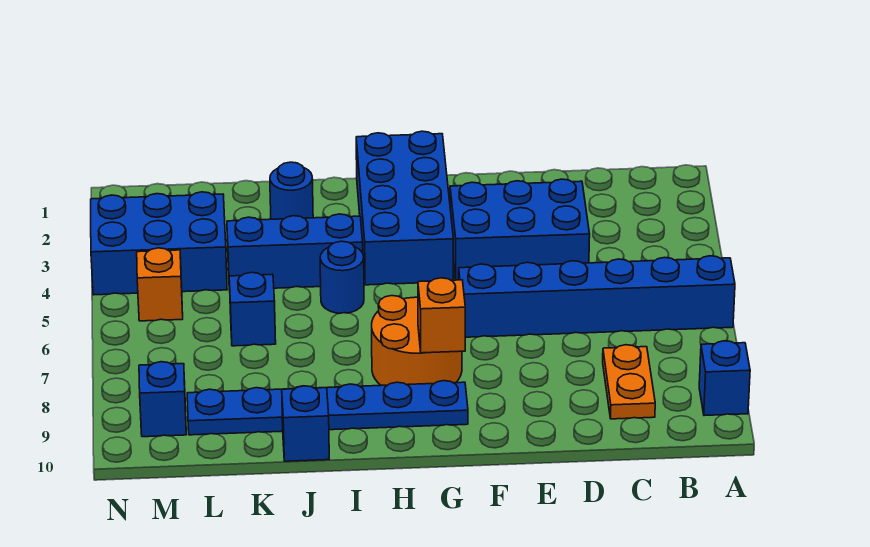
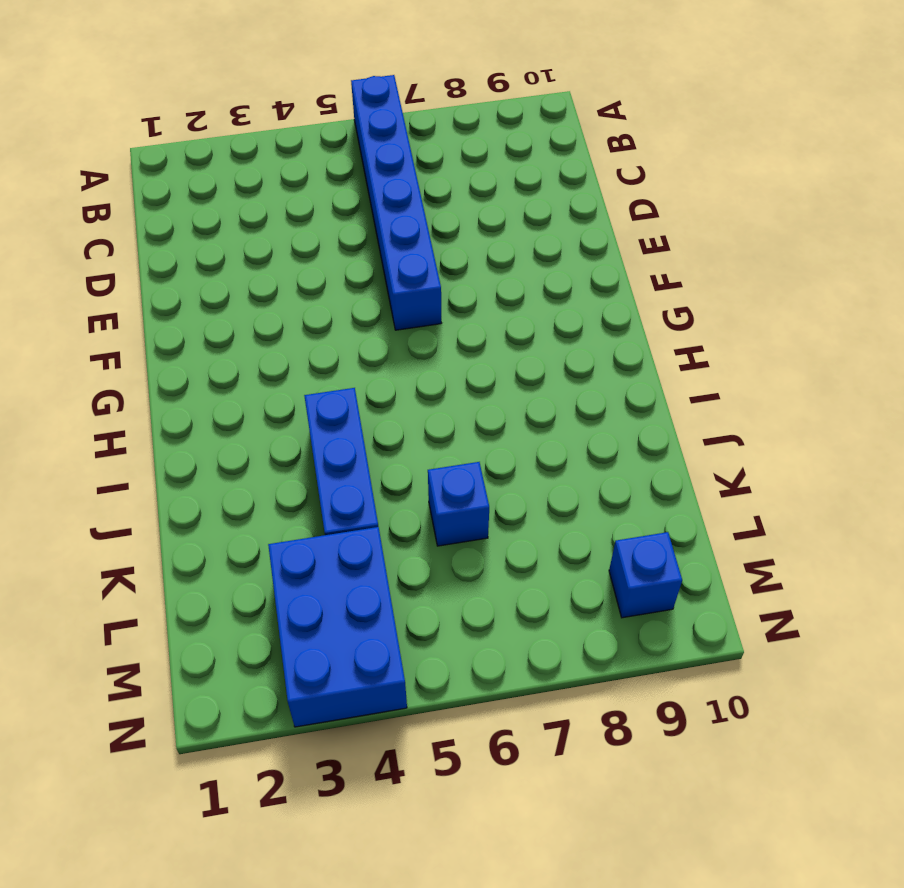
none -> blue brick A9 level 1
none -> orange plate C8:C9 level 1
none -> blue brick D3:F4 level 1

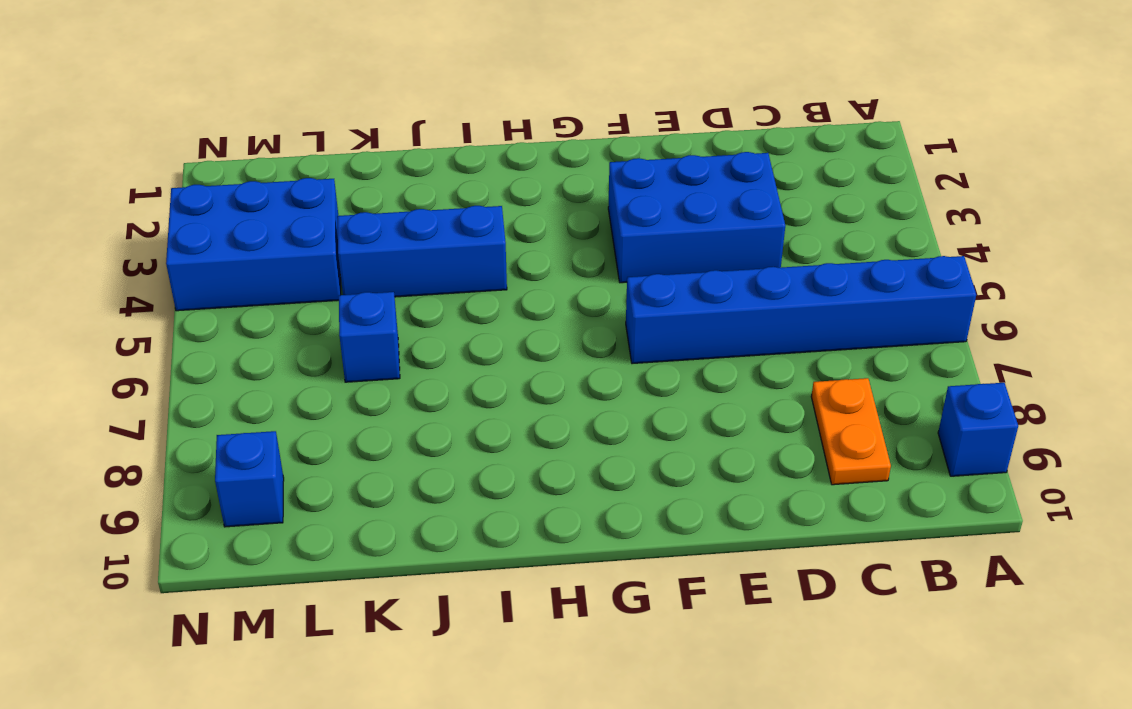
none -> blue brick G1:H4 level 1
none -> orange round brick G7:H8 level 1
none -> blue plate G9:L9 level 1

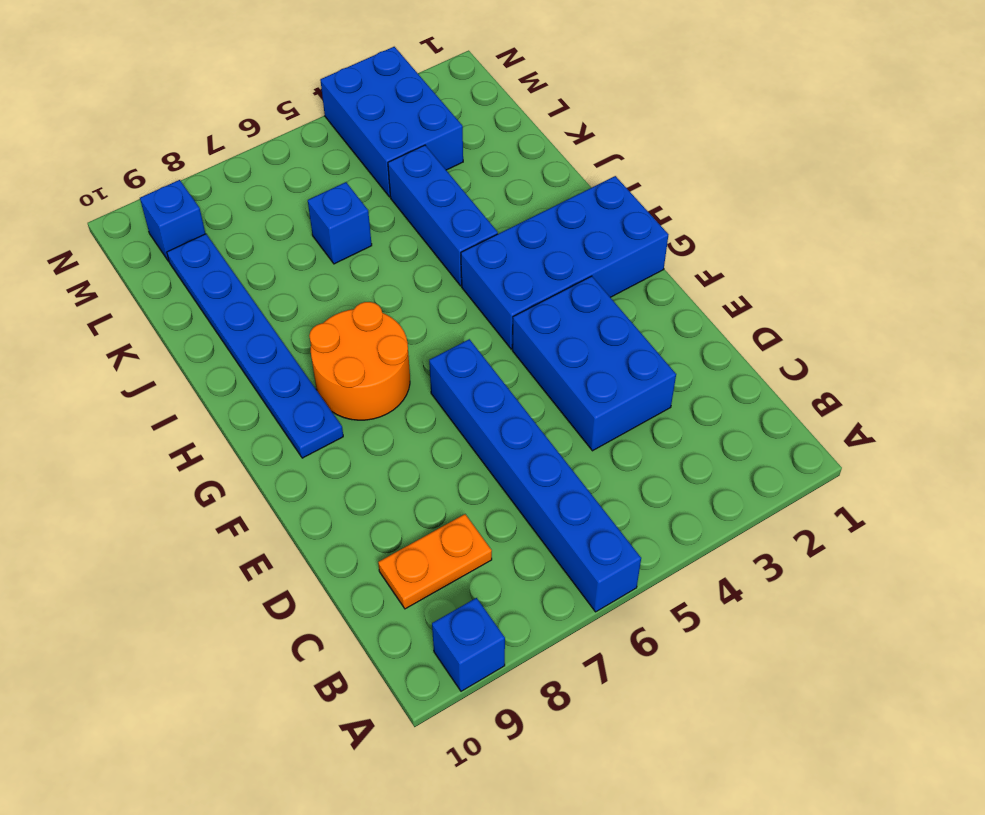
none -> blue round brick I5 level 1
none -> blue round brick J2 level 1
none -> blue brick J10 level 1

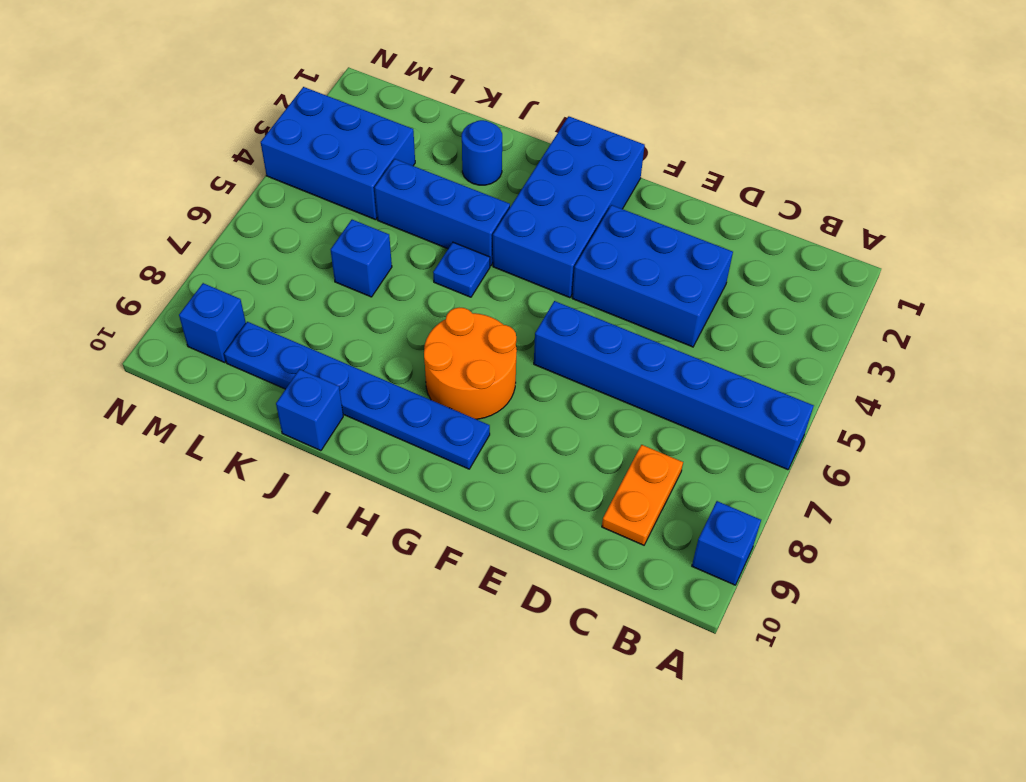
blue plate I5 level 1 -> blue round brick I5 level 1
none -> orange brick M5 level 1
none -> orange brick G8 level 2

